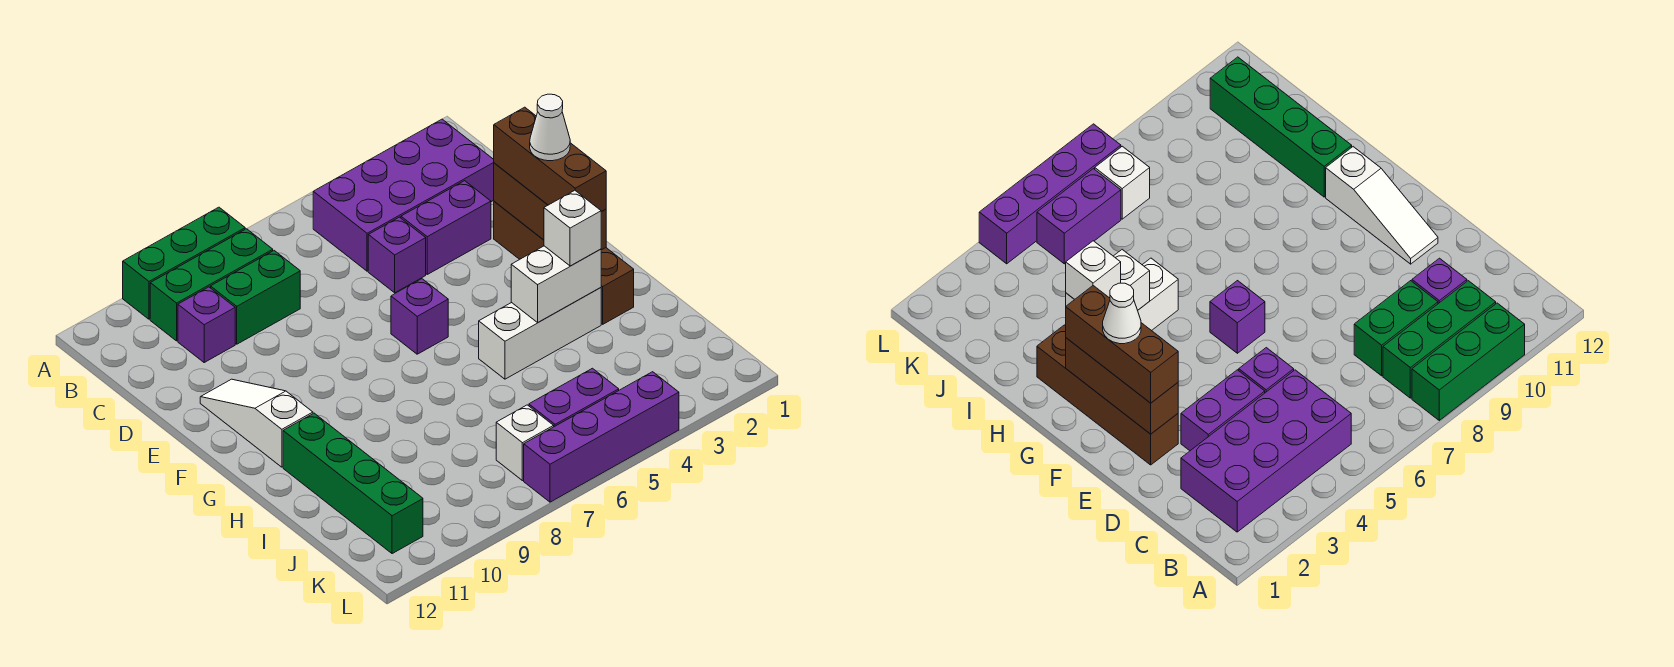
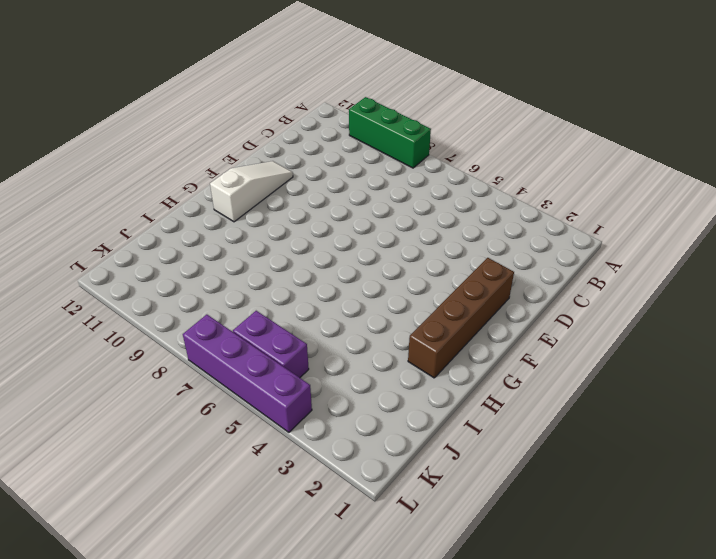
none -> purple brick B2:C5 level 1
none -> green brick B8:B10 level 1
none -> green brick C8:C9 level 1

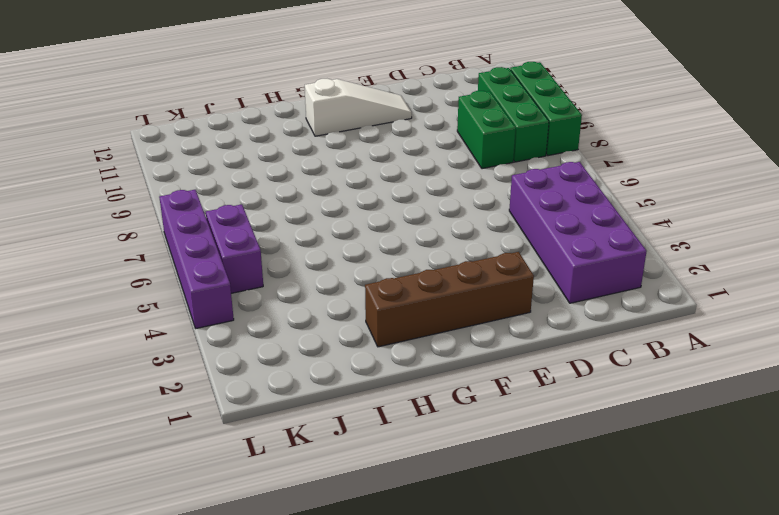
none -> purple brick C10 level 1
none -> purple brick D3:D4 level 1
none -> purple brick D5 level 1

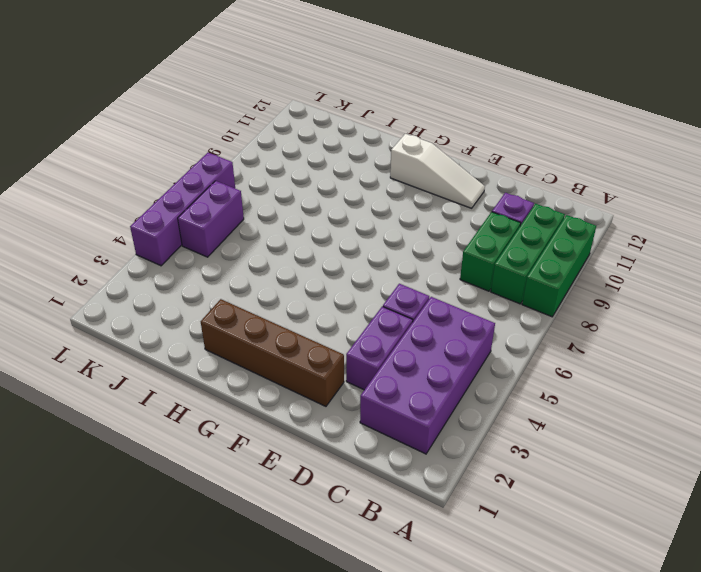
none -> purple brick F6 level 1
none -> white brick H3:H5 level 1
none -> green brick H11:K11 level 1

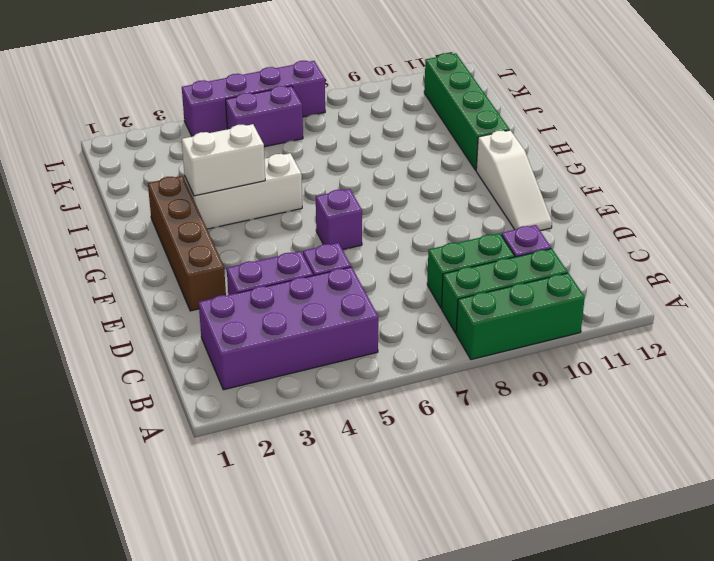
none -> white brick K7 level 1
none -> brown brick E2:G2 level 2
none -> brown brick E2:G2 level 3

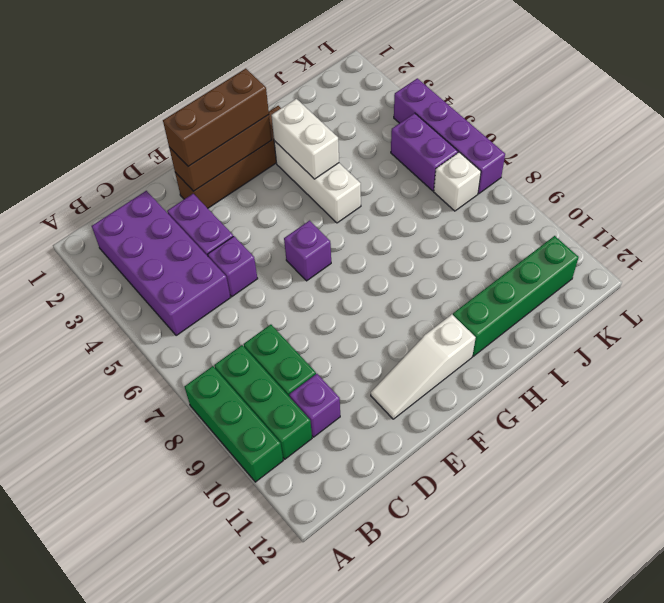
none -> white brick H3 level 3
none -> white cone F2 level 4

